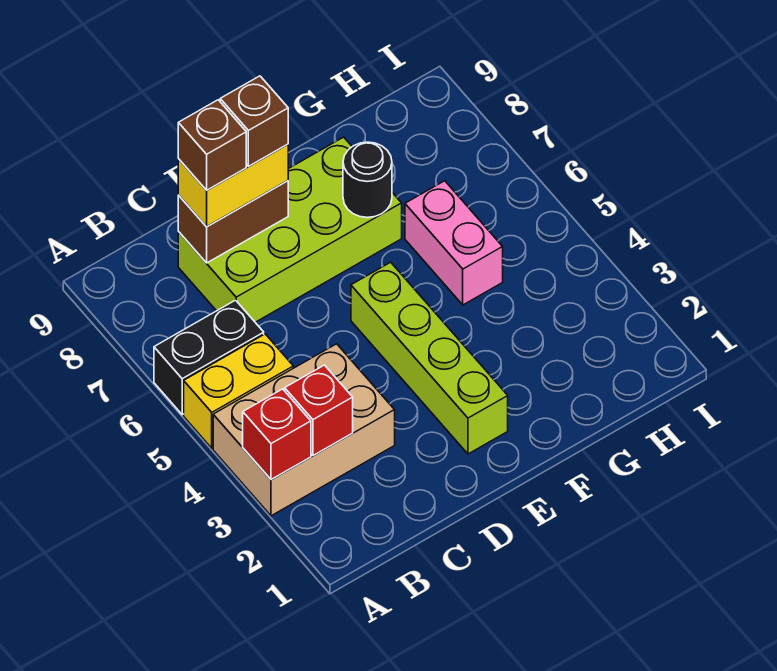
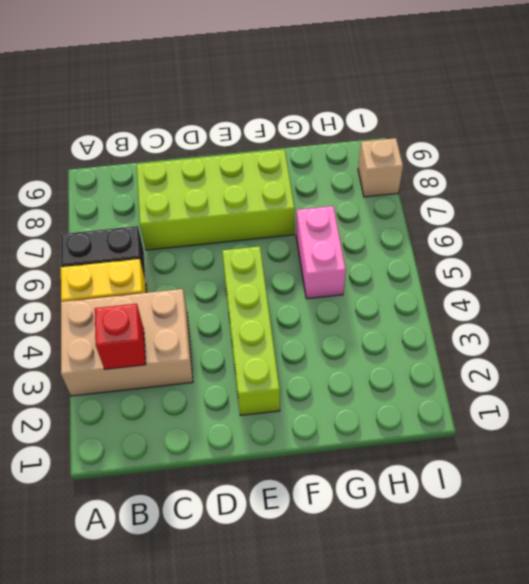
tan brick I8 level 1 -> none
none -> red brick A3 level 2
none -> brown brick C8:D8 level 2
none -> black round brick F7 level 2

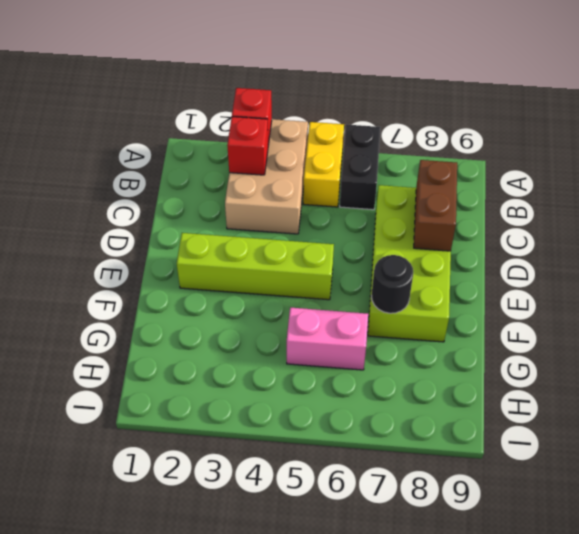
none -> yellow brick C8:D8 level 3
none -> brown brick C8 level 4
none -> brown brick D8 level 4

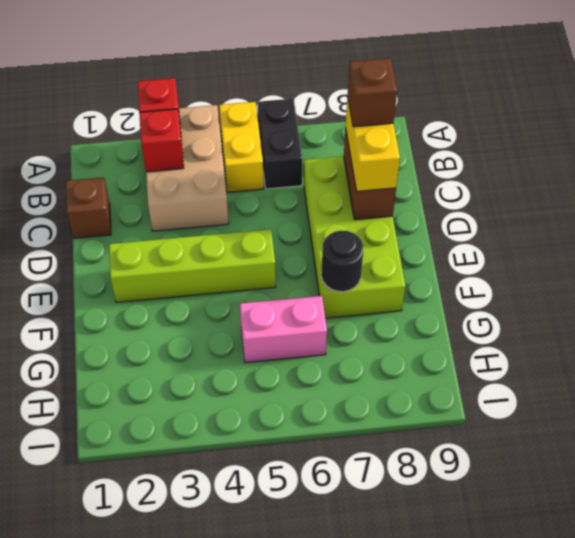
brown brick C1 level 1 -> brown brick D8 level 4

